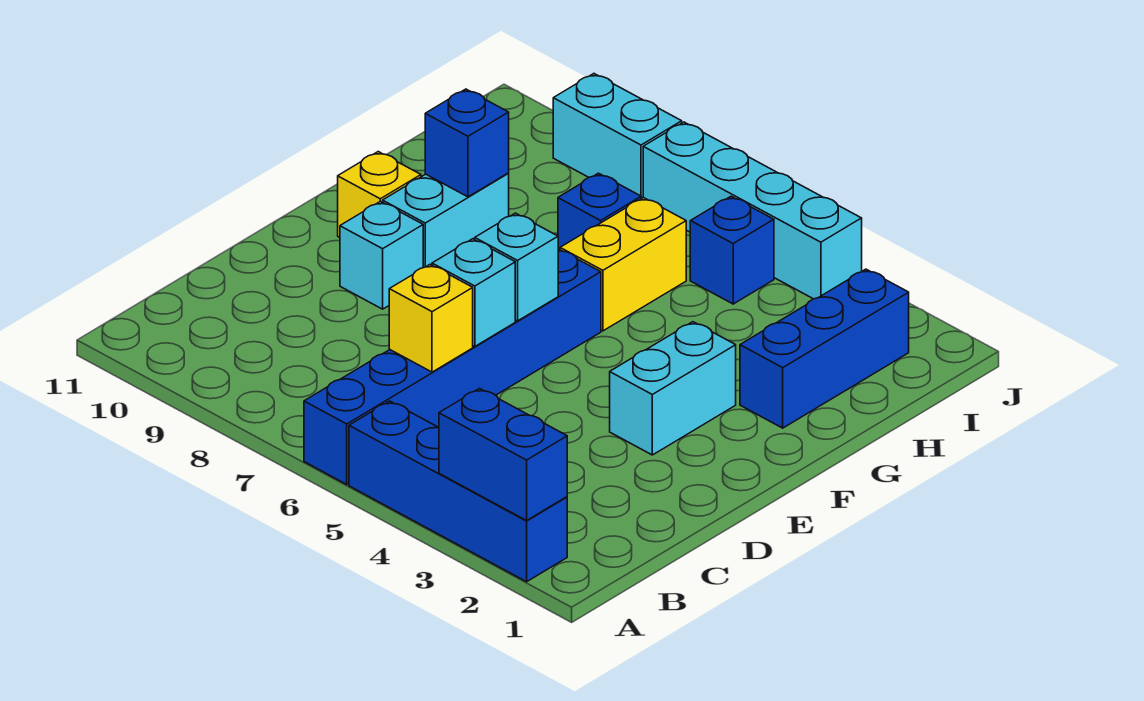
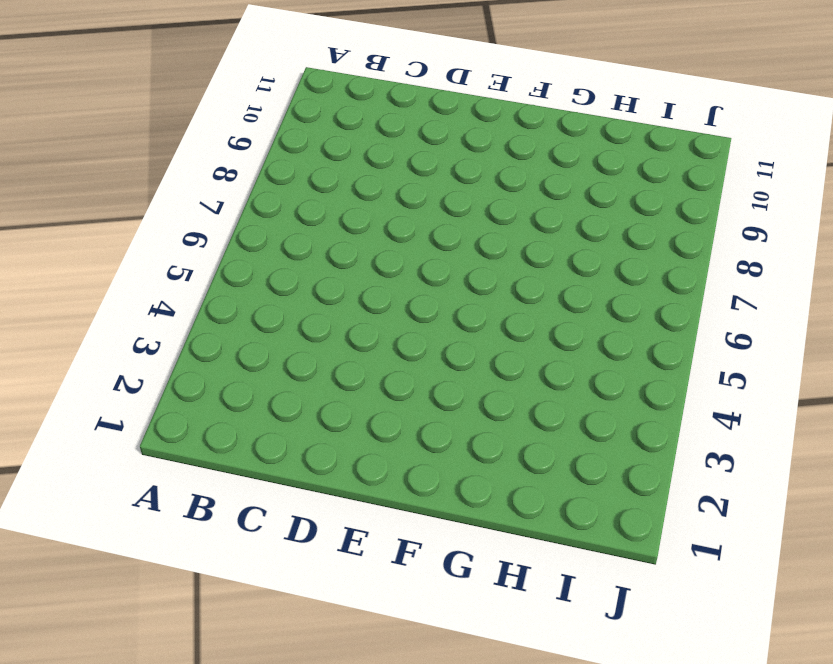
none -> blue brick A2:A5 level 1
none -> blue brick A6:F6 level 1
none -> cyan brick E3:F3 level 1

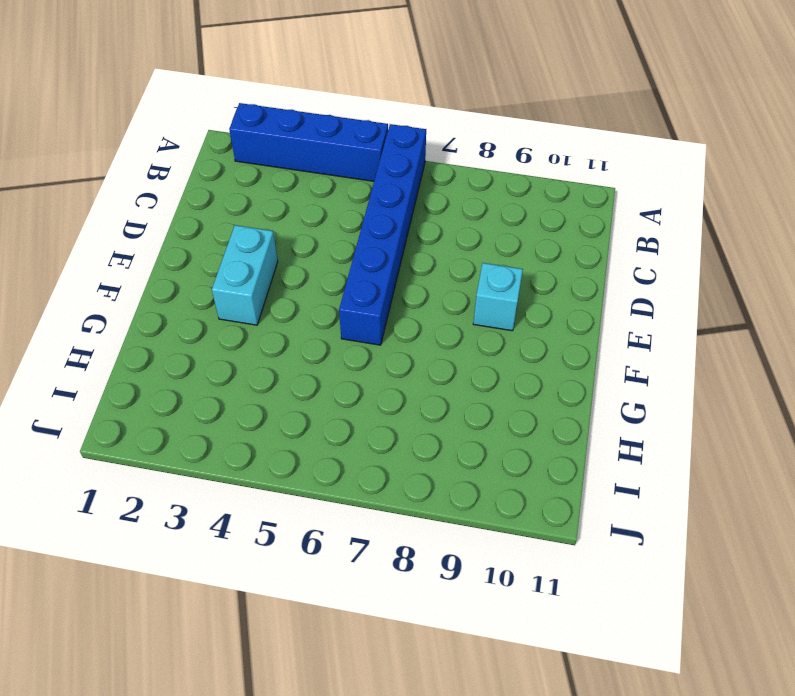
none -> cyan brick F9:G9 level 1
none -> yellow brick F10 level 1
none -> blue brick G2:I2 level 1

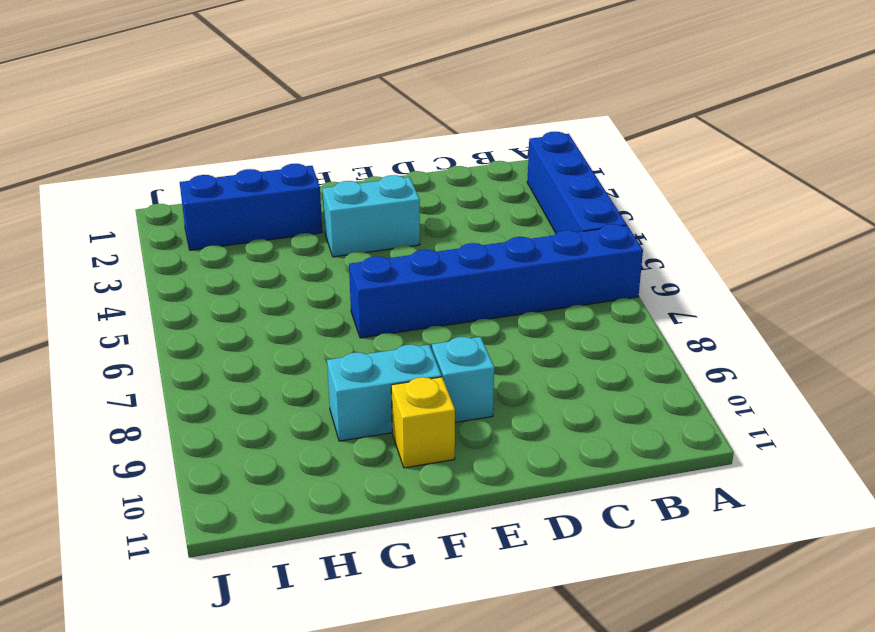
none -> yellow brick G6:H6 level 1
none -> blue brick H7 level 1
none -> blue brick I5 level 1

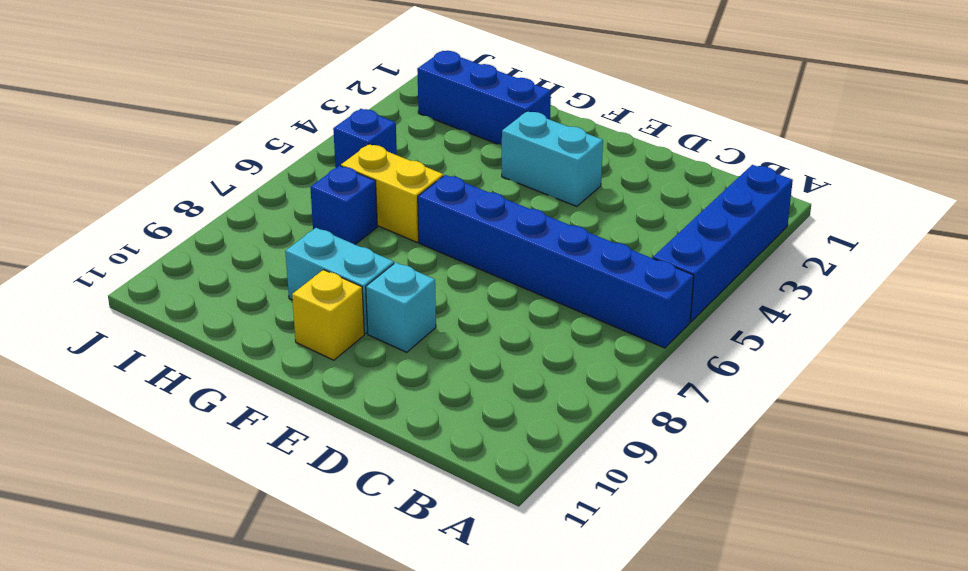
none -> cyan brick J4:J7 level 1
none -> cyan brick J8:J9 level 1
none -> blue brick A2:A3 level 2

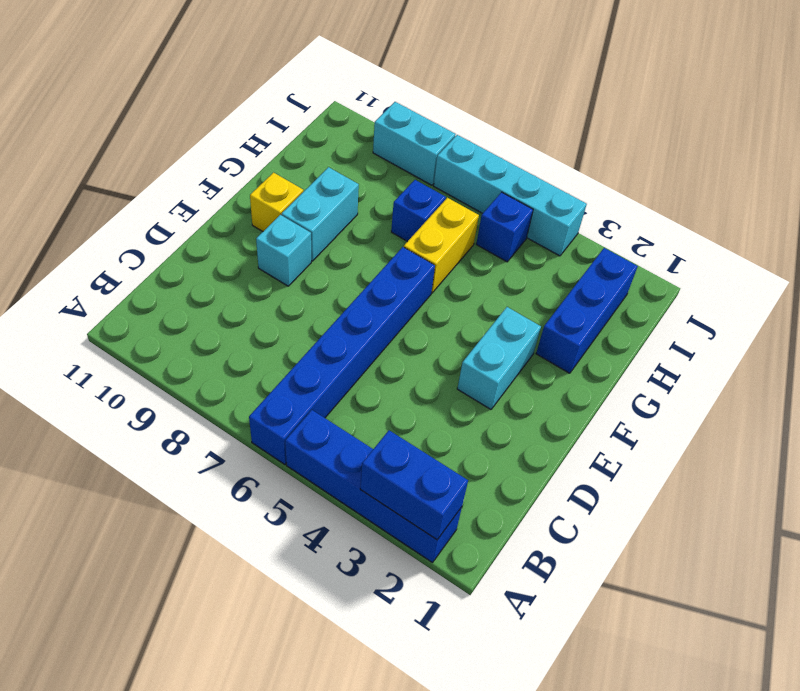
none -> yellow brick C6 level 2
none -> cyan brick D6 level 2
none -> cyan brick E6 level 2

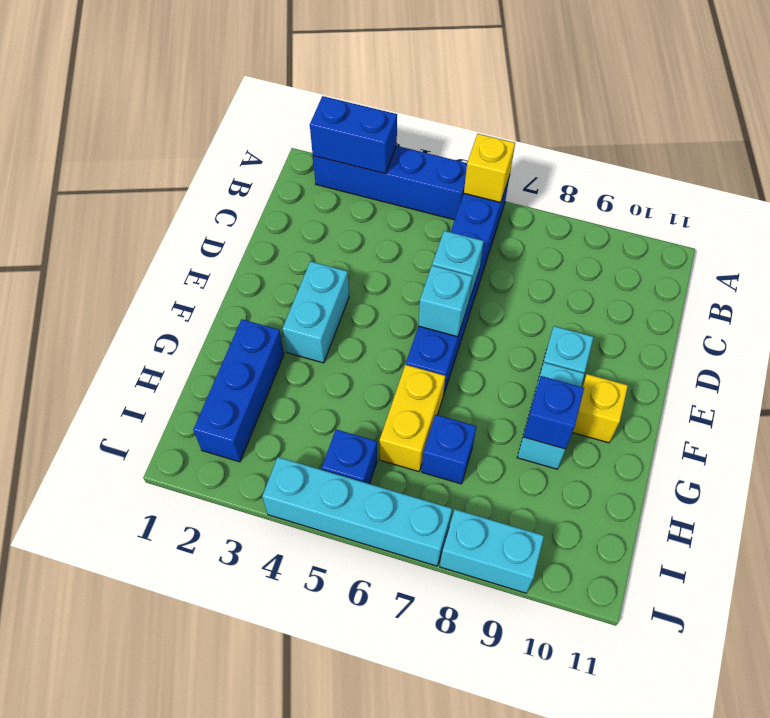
yellow brick A6 level 2 -> yellow brick C6 level 2

